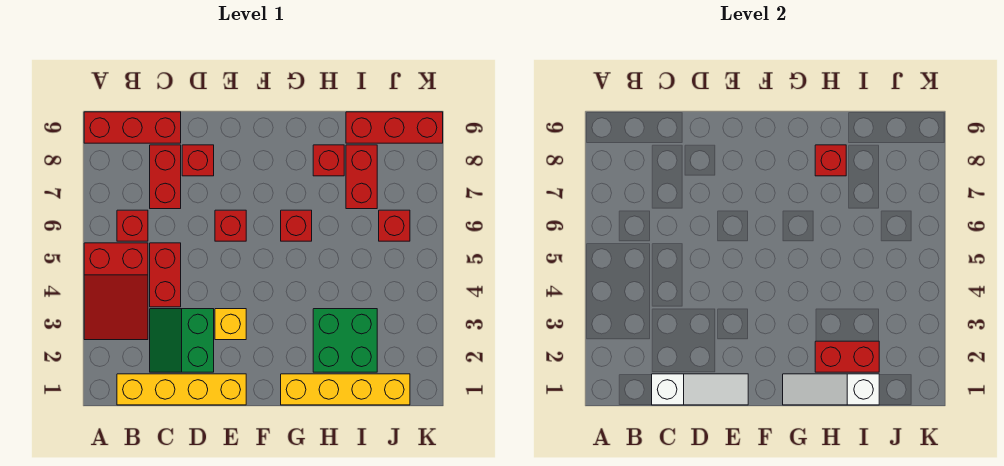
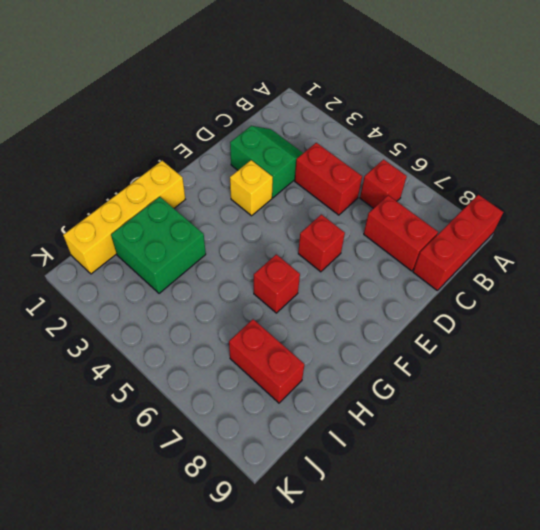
none -> red slope A3:B5 level 1 top 5
none -> yellow brick B1:E1 level 1
none -> red brick D8 level 1

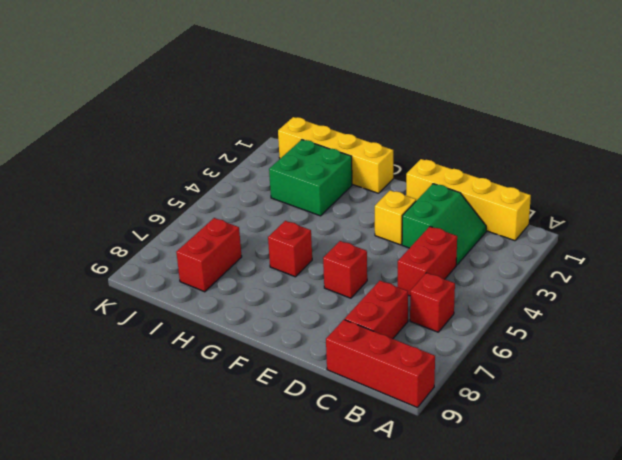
none -> red slope A3:B5 level 1 top 5
none -> red brick D8 level 1
none -> red brick H8 level 1

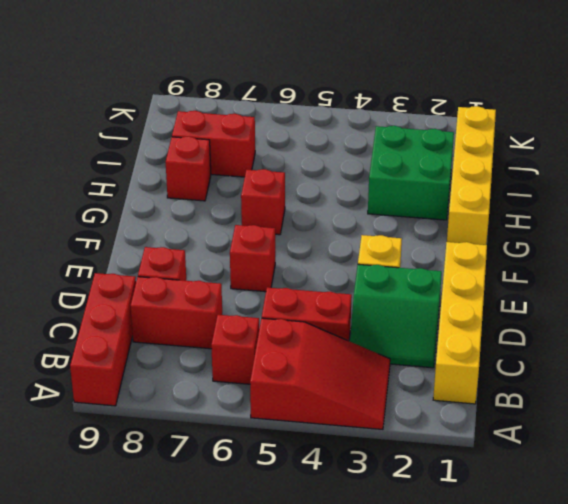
none -> red brick I9:K9 level 1
none -> red brick J6 level 1
none -> white slope C1:E1 level 2 top C

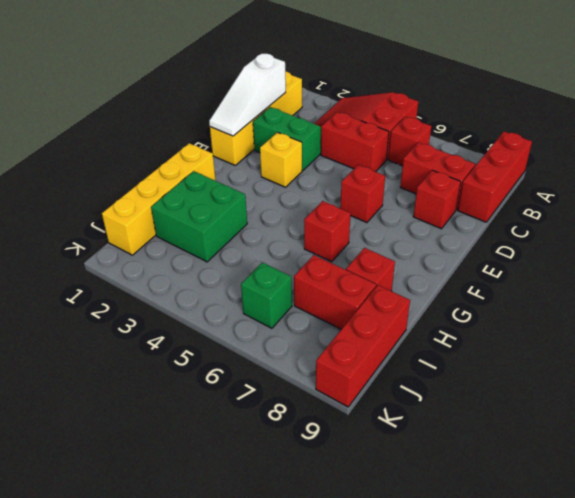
green brick J6 level 1 -> red brick J6 level 1
none -> white slope G1:I1 level 2 top I
none -> red brick H2:I2 level 2
none -> red brick H8 level 2

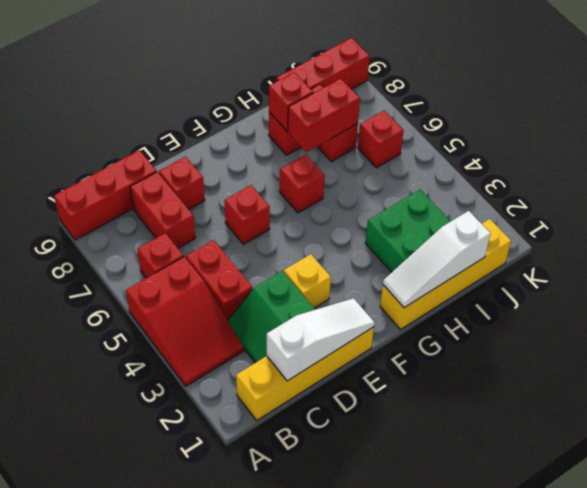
red brick H7:I7 level 2 -> red brick H2:I2 level 2

